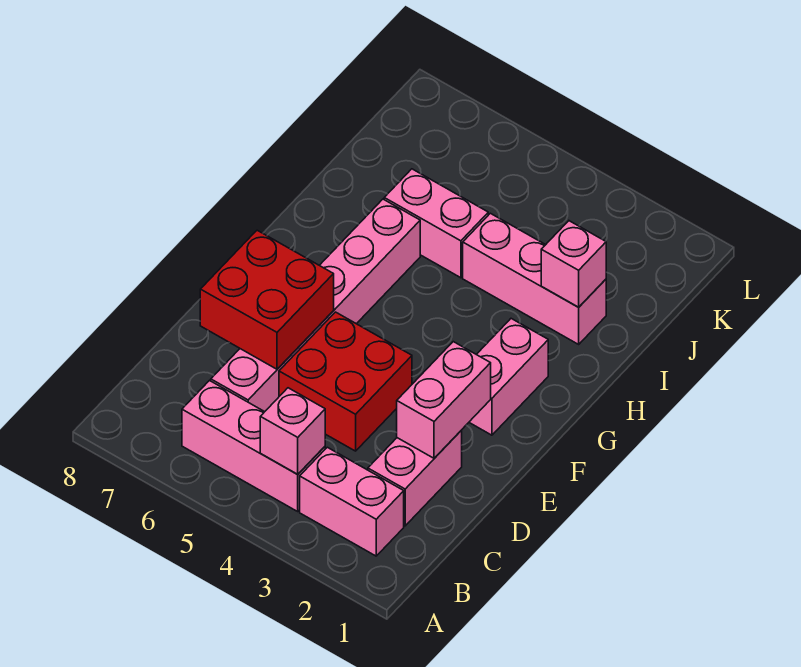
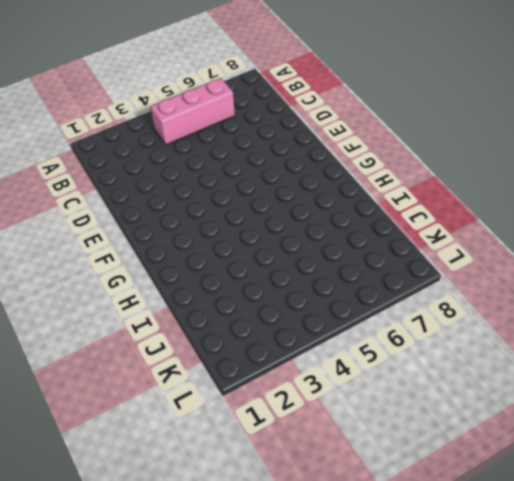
none -> pink brick B2:B3 level 1
none -> pink brick C2:D2 level 1
none -> pink brick C6:H6 level 1

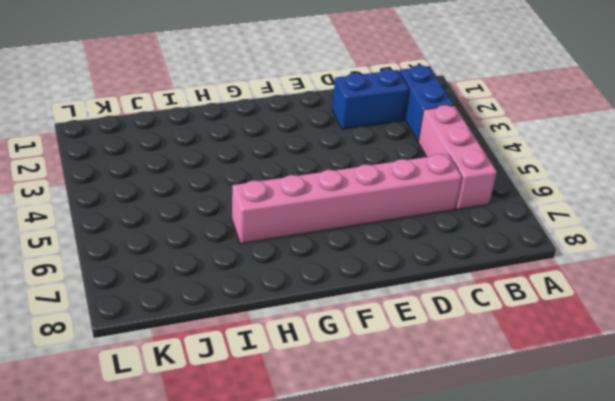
blue brick B2:B3 level 1 -> pink brick B2:B3 level 1
blue brick C2:D2 level 1 -> pink brick C2:D2 level 1
none -> red brick D4:E5 level 1
none -> pink brick F2:G2 level 1
none -> pink brick I2:I4 level 1

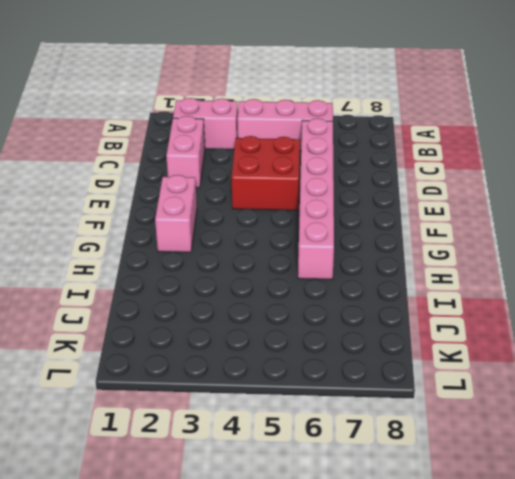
none -> pink brick I2:I4 level 1
none -> pink brick I5:I6 level 1
none -> pink brick B4 level 2

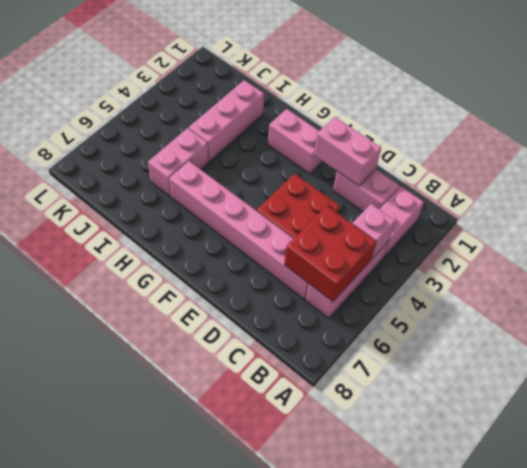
red brick B5:C6 level 2 -> red brick D6:E7 level 2
none -> pink brick I2 level 2

